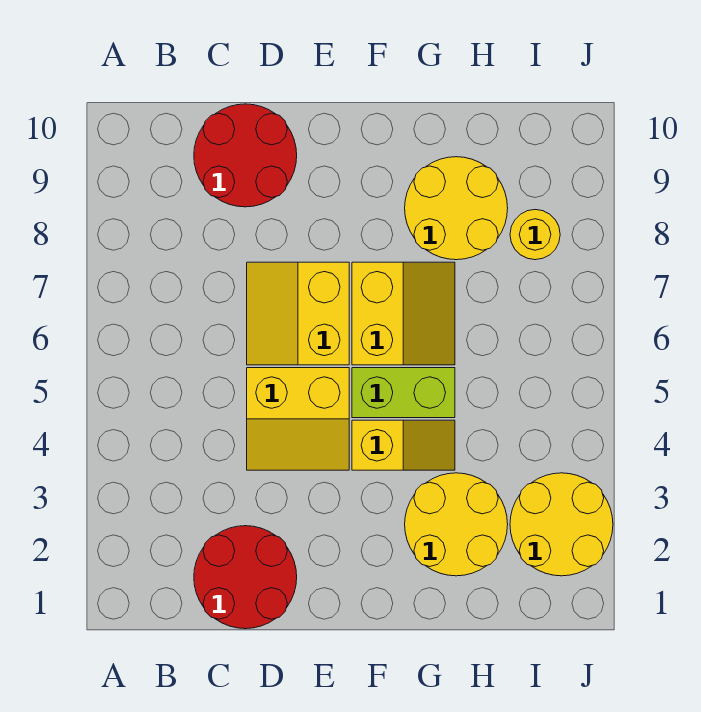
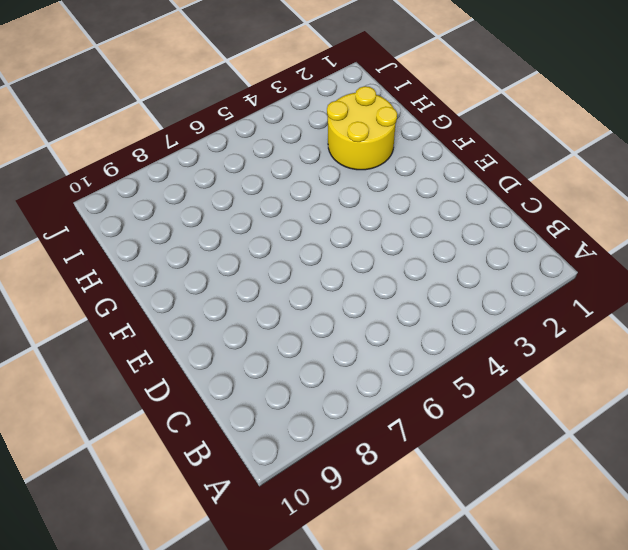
none -> red round brick C1:D2 level 1
none -> red round brick C9:D10 level 1

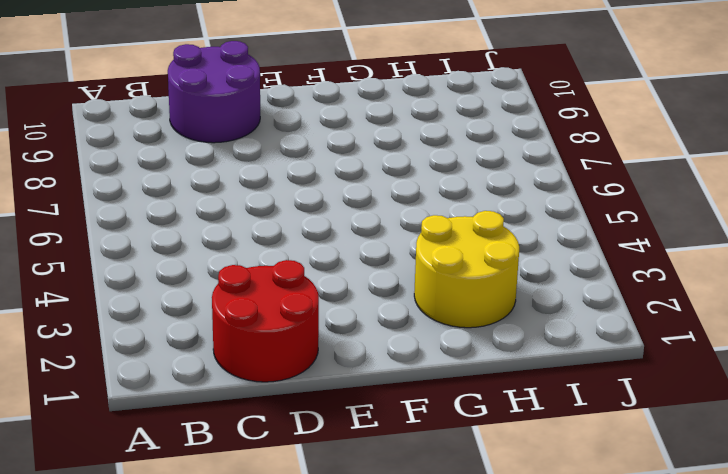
purple round brick C9:D10 level 1 -> red round brick C9:D10 level 1
none -> yellow slope D4:E5 level 1 top 5
none -> yellow slope D6:E7 level 1 top E

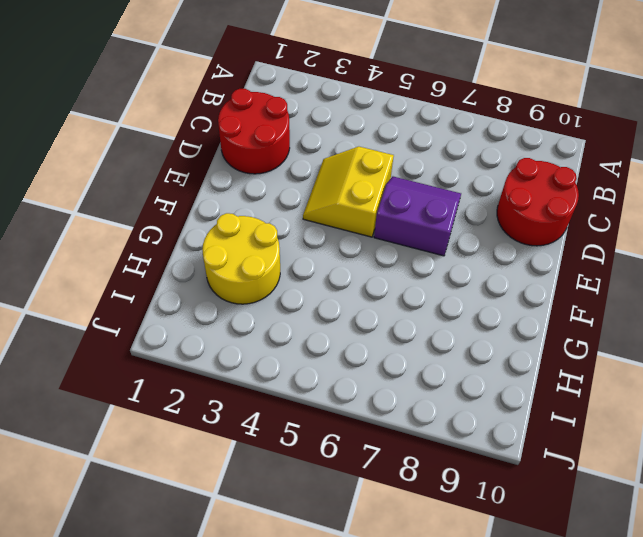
purple slope D6:E7 level 1 top E -> yellow slope D6:E7 level 1 top E
none -> yellow slope F4:G4 level 1 top F
none -> lime brick F5:G5 level 1

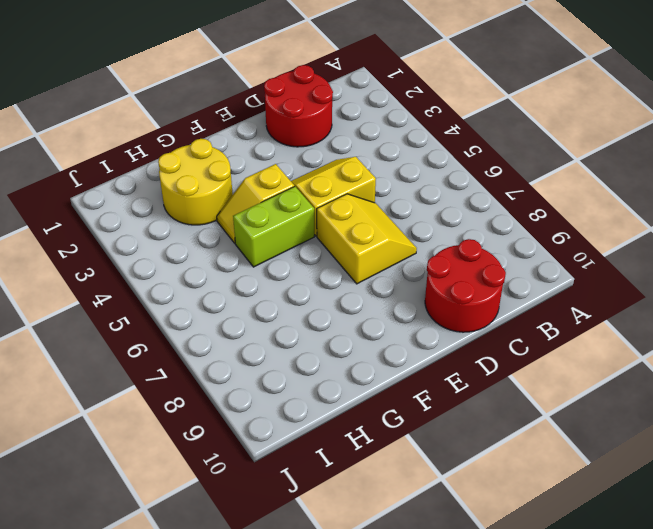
none -> yellow slope F6:G7 level 1 top F
none -> yellow round brick G8:H9 level 1

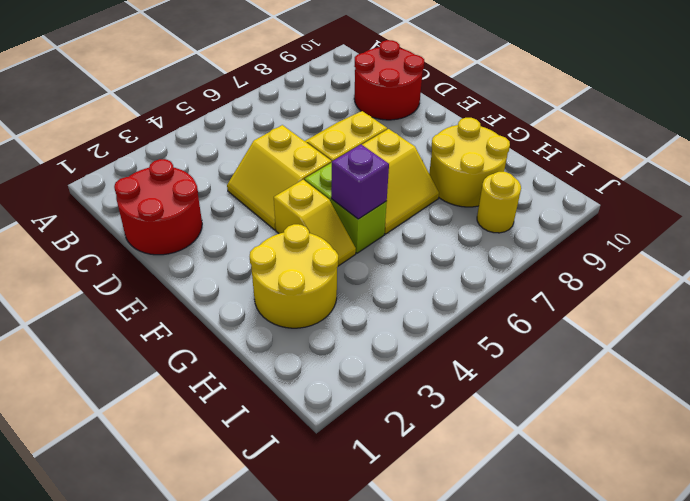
purple brick G5 level 2 -> none
none -> yellow round brick I2:J3 level 1

